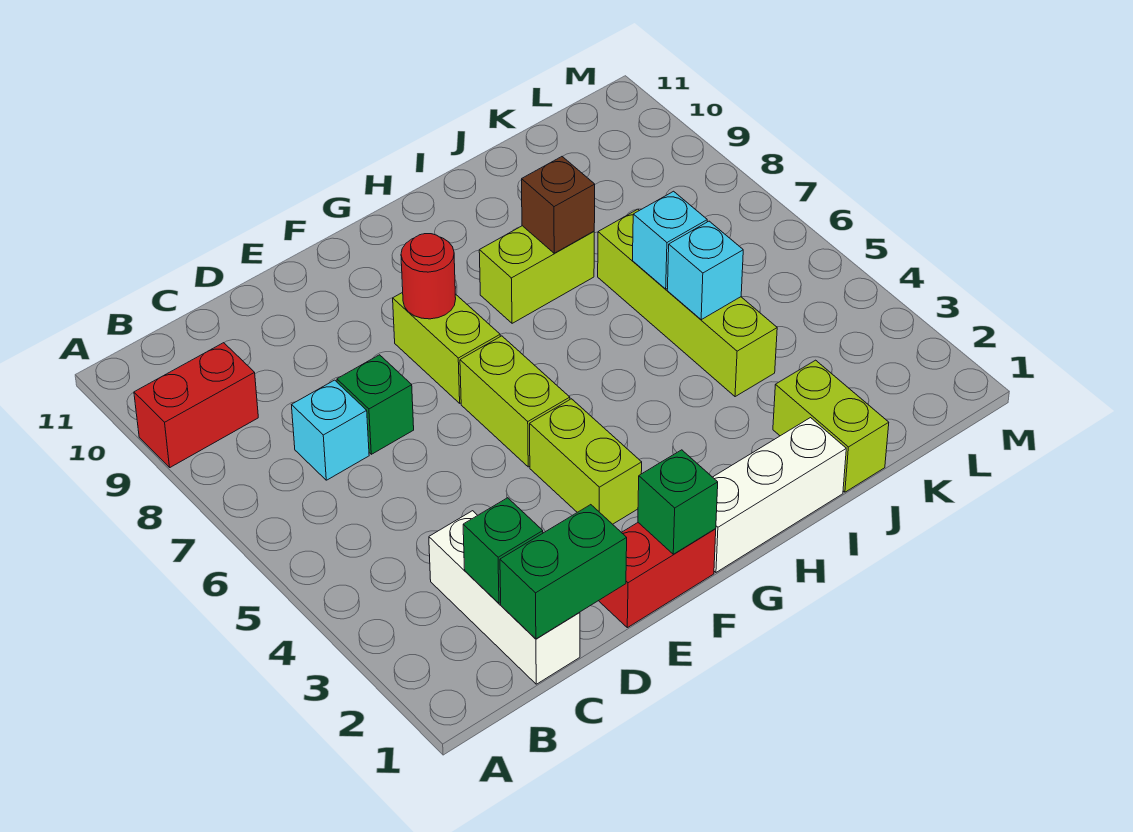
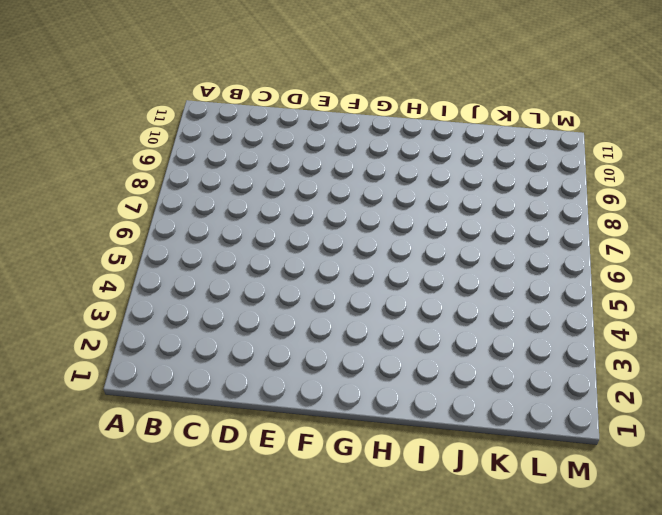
none -> red brick A9:B9 level 1
none -> white brick C1:C3 level 1
none -> cyan brick C7 level 1

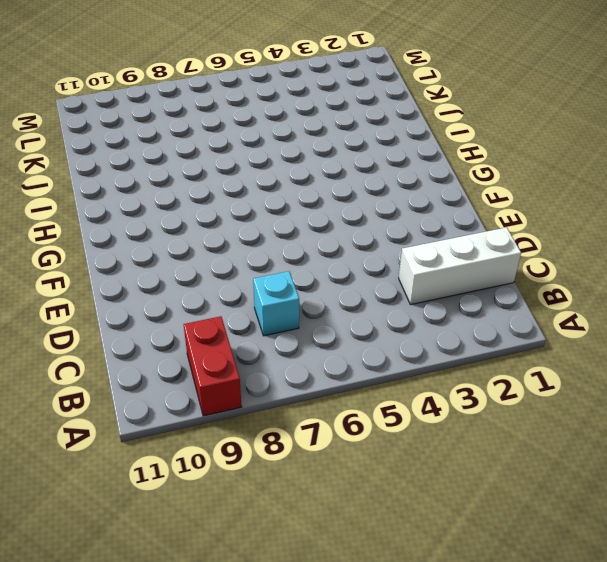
none -> green brick D7 level 1
none -> red brick E1:F1 level 1
none -> lime brick F3:F4 level 1

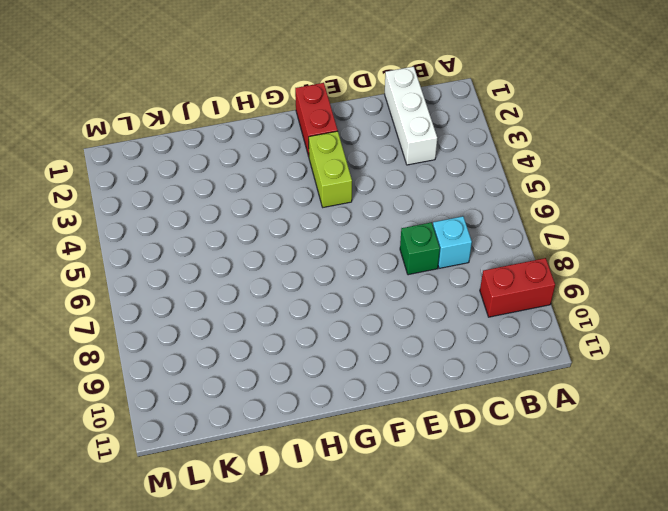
red brick F1:F2 level 1 -> red brick E1:F1 level 1
none -> lime brick F5:F6 level 1
none -> lime brick F7:F8 level 1
none -> white brick G1:I1 level 1

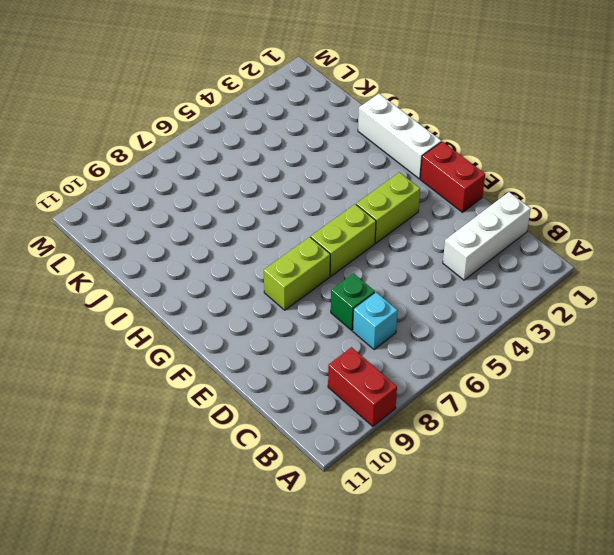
none -> lime brick H8:I8 level 1
none -> lime brick J1:J2 level 1
none -> lime brick J4:J7 level 1

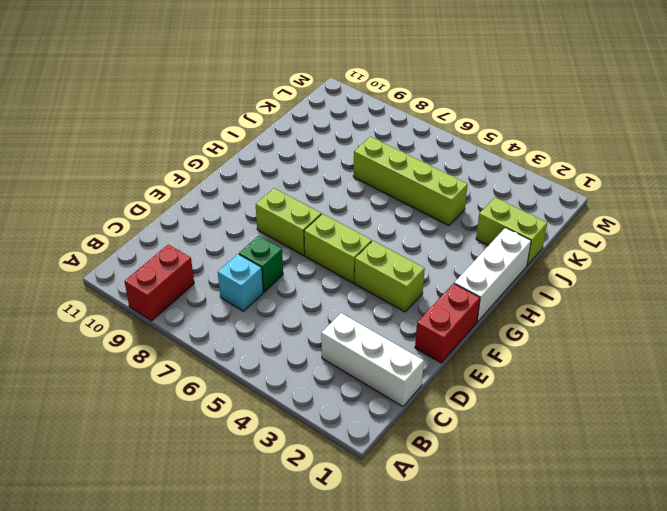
none -> lime brick H8:I8 level 1
none -> green brick C1:D1 level 2
none -> green brick C2 level 2

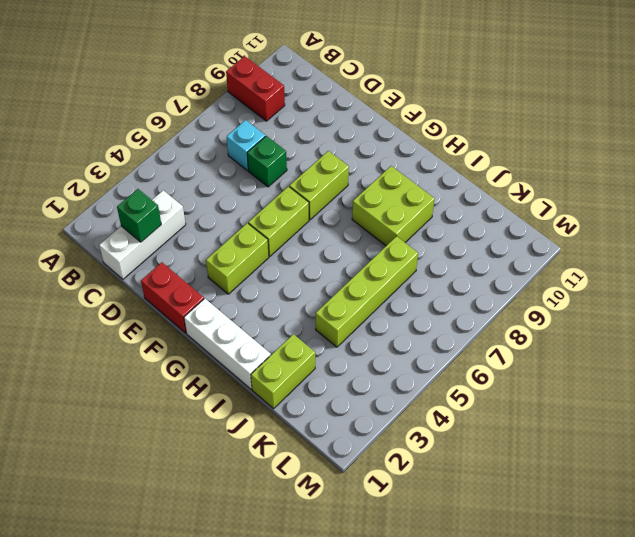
lime brick H8:I9 level 1 -> lime brick H8:I8 level 1
none -> green brick C1:D1 level 2
none -> green brick F1 level 2
none -> red round brick F8 level 2

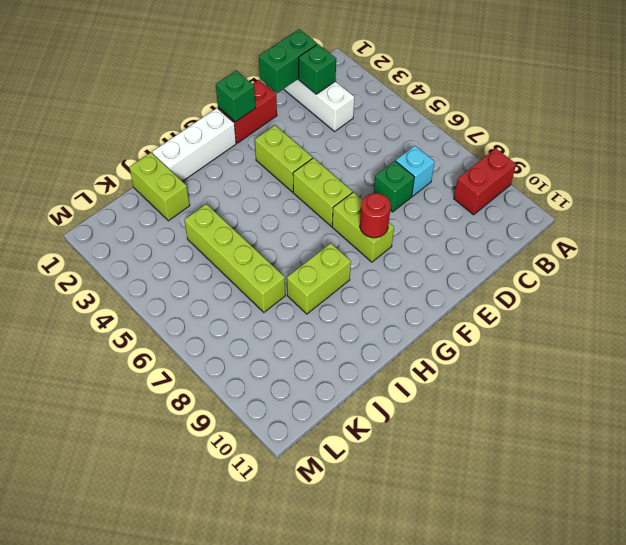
none -> brown brick I8 level 2
none -> cyan brick J5 level 2
none -> cyan brick J6 level 2

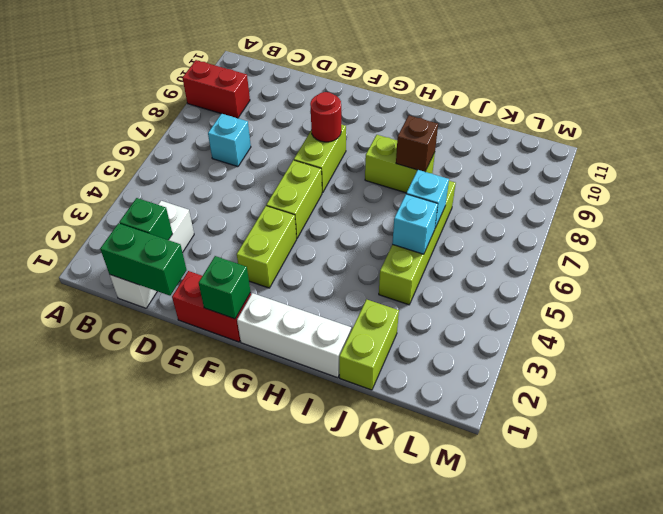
none -> green brick D7 level 1

